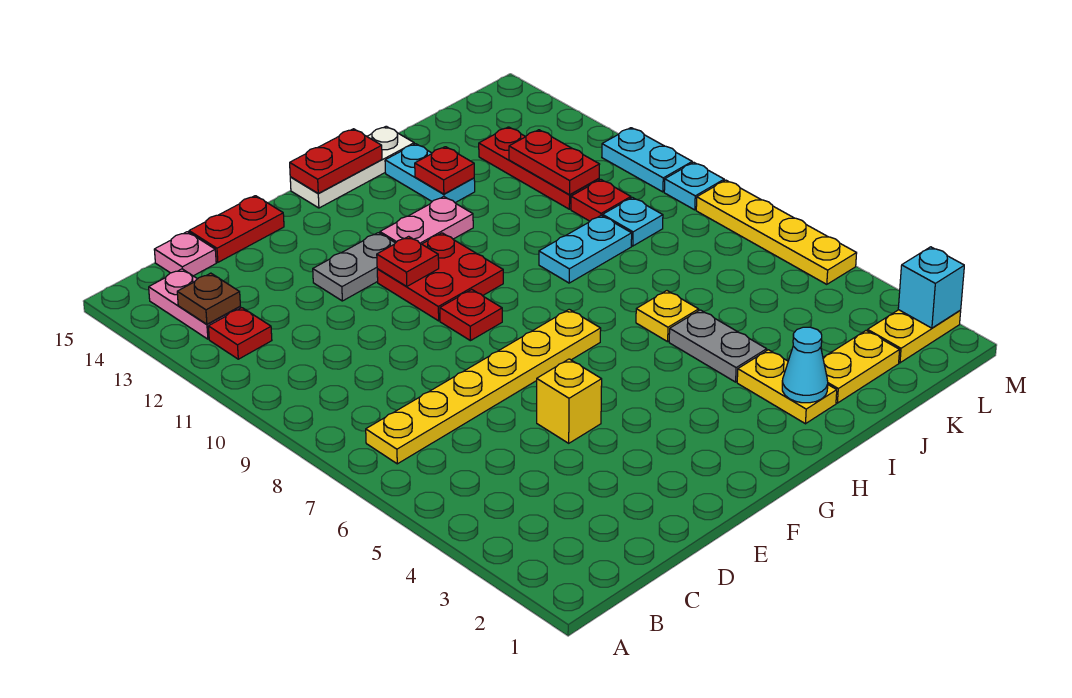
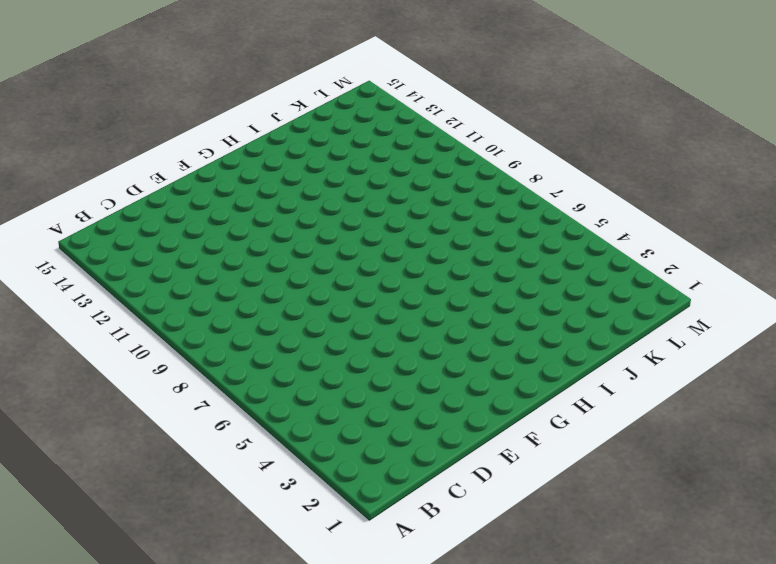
none -> yellow plate B7:G7 level 1
none -> red plate B12 level 1
none -> pink plate B13:B14 level 1
none -> pink plate C15 level 1

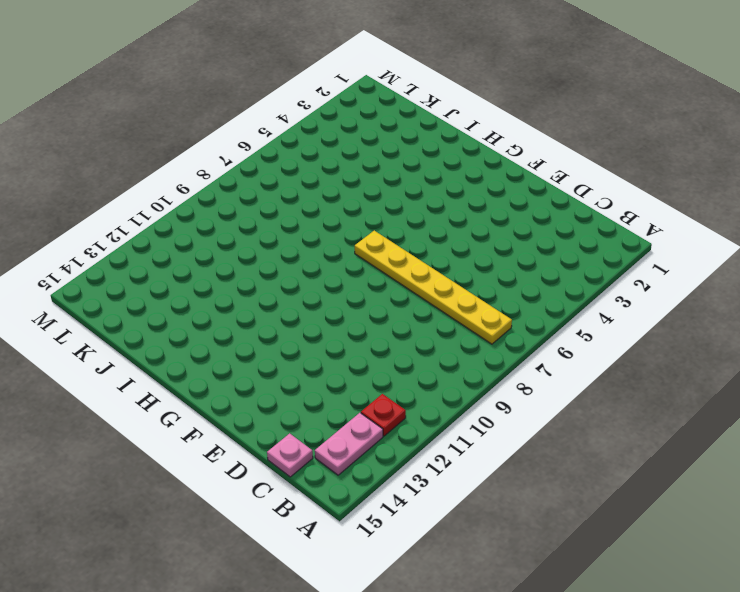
none -> red plate D15:E15 level 1
none -> yellow brick E5 level 1
none -> grey plate E12:F12 level 1
none -> red plate F9 level 1

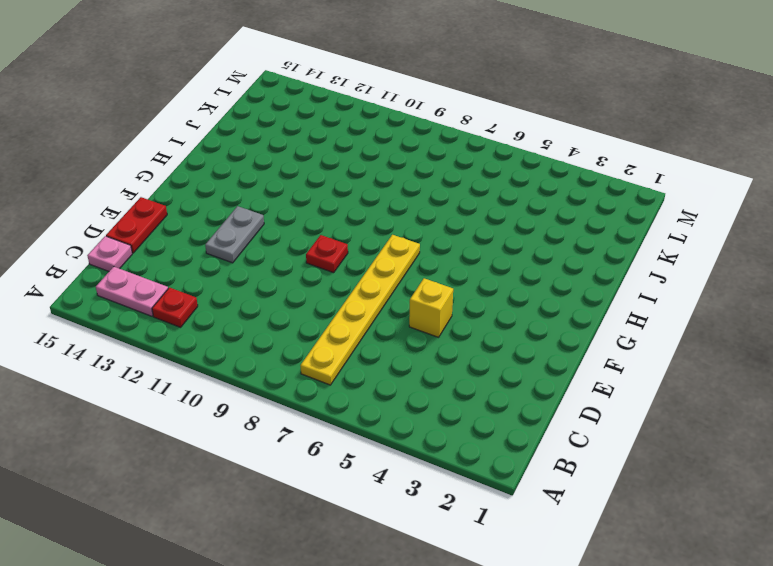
none -> red plate F10:G11 level 1
none -> pink plate G12:H12 level 1
none -> white plate G15:I15 level 1
none -> yellow plate I2:I3 level 1

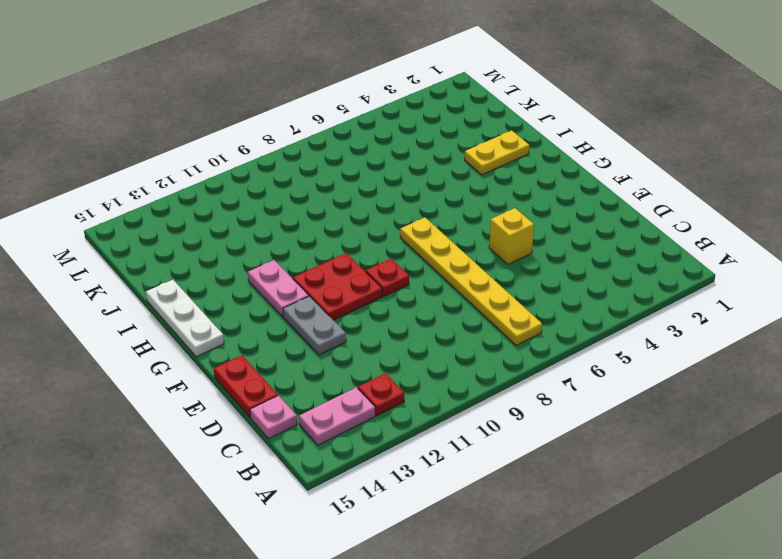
none -> grey plate I4:I5 level 1
none -> yellow plate I6 level 1
none -> cyan plate I9:J9 level 1
none -> cyan plate I13:I14 level 1

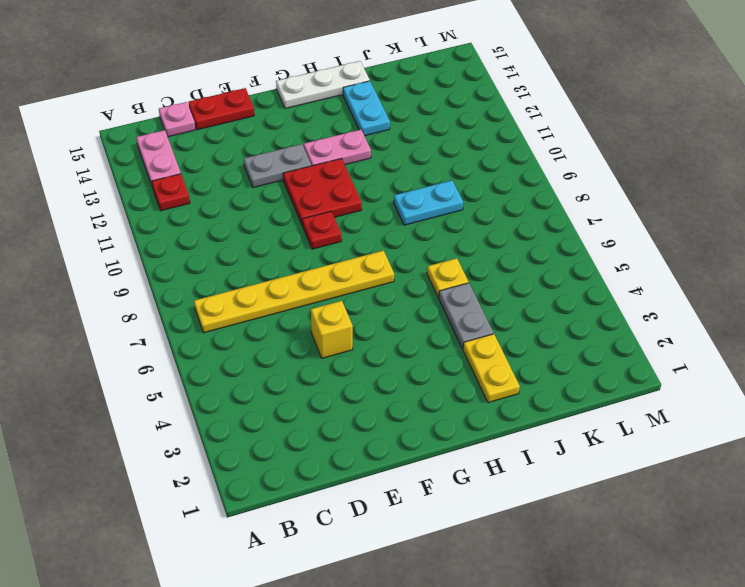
none -> yellow plate J2:K2 level 1
none -> cyan plate K9 level 1
none -> red plate K10 level 1
none -> red plate K11:K13 level 1

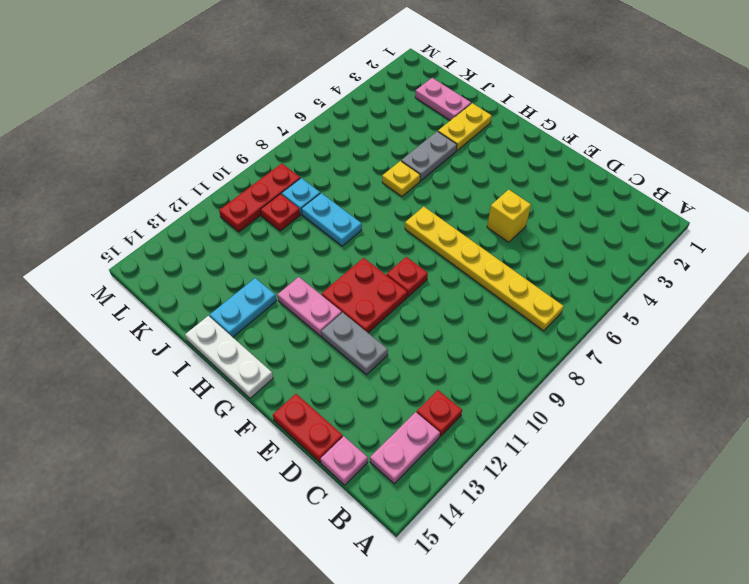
pink plate J2:K2 level 1 -> yellow plate J2:K2 level 1
red plate L9:L11 level 1 -> red plate K11:K13 level 1
none -> yellow plate L2:M2 level 1
none -> yellow plate M5:M8 level 1
none -> cyan plate M9 level 1
none -> cyan plate M10:M11 level 1

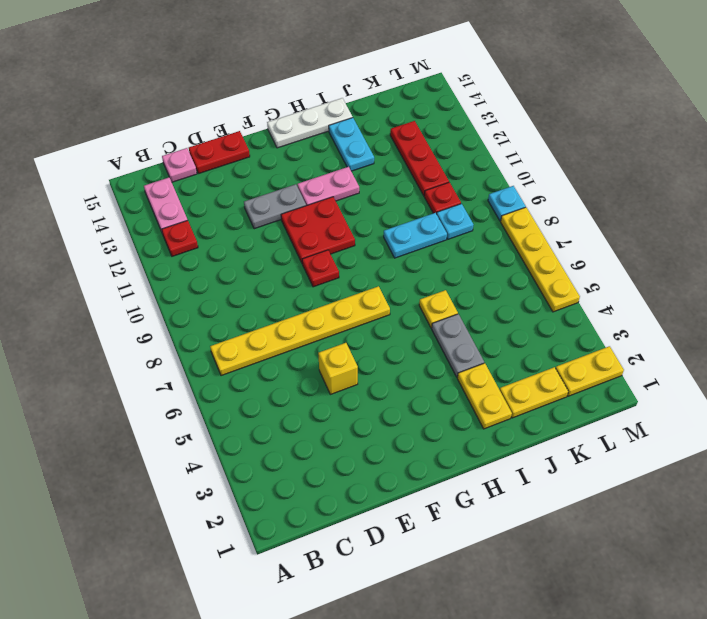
none -> cyan plate M10:M11 level 1
none -> brown plate B13 level 2
none -> red plate F11 level 2
none -> red plate G15:H15 level 2

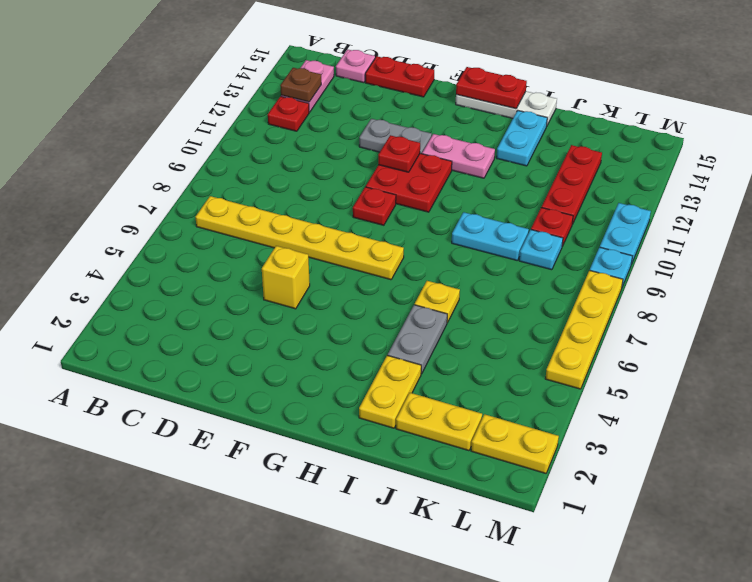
none -> cyan cone I2 level 2
none -> red plate I13 level 2
none -> red plate K11:K12 level 2
none -> cyan brick M2 level 2

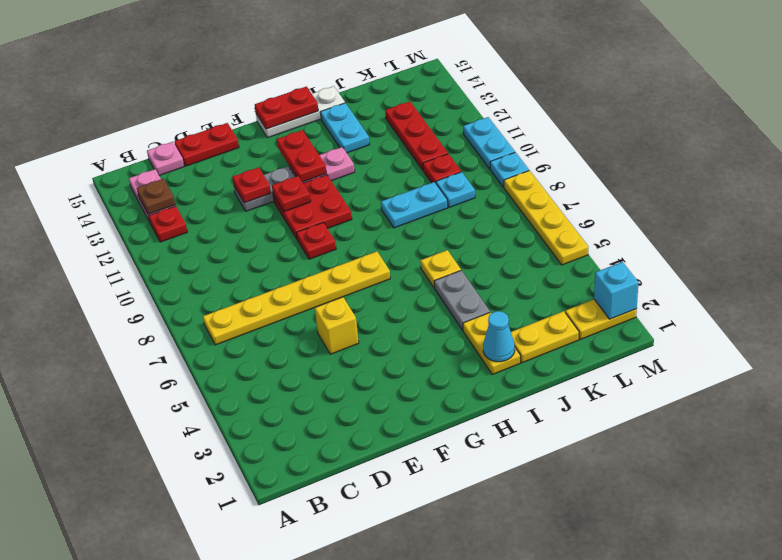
red plate E12 level 2 -> red plate I13 level 2
red plate G12:G13 level 2 -> red plate K11:K12 level 2

